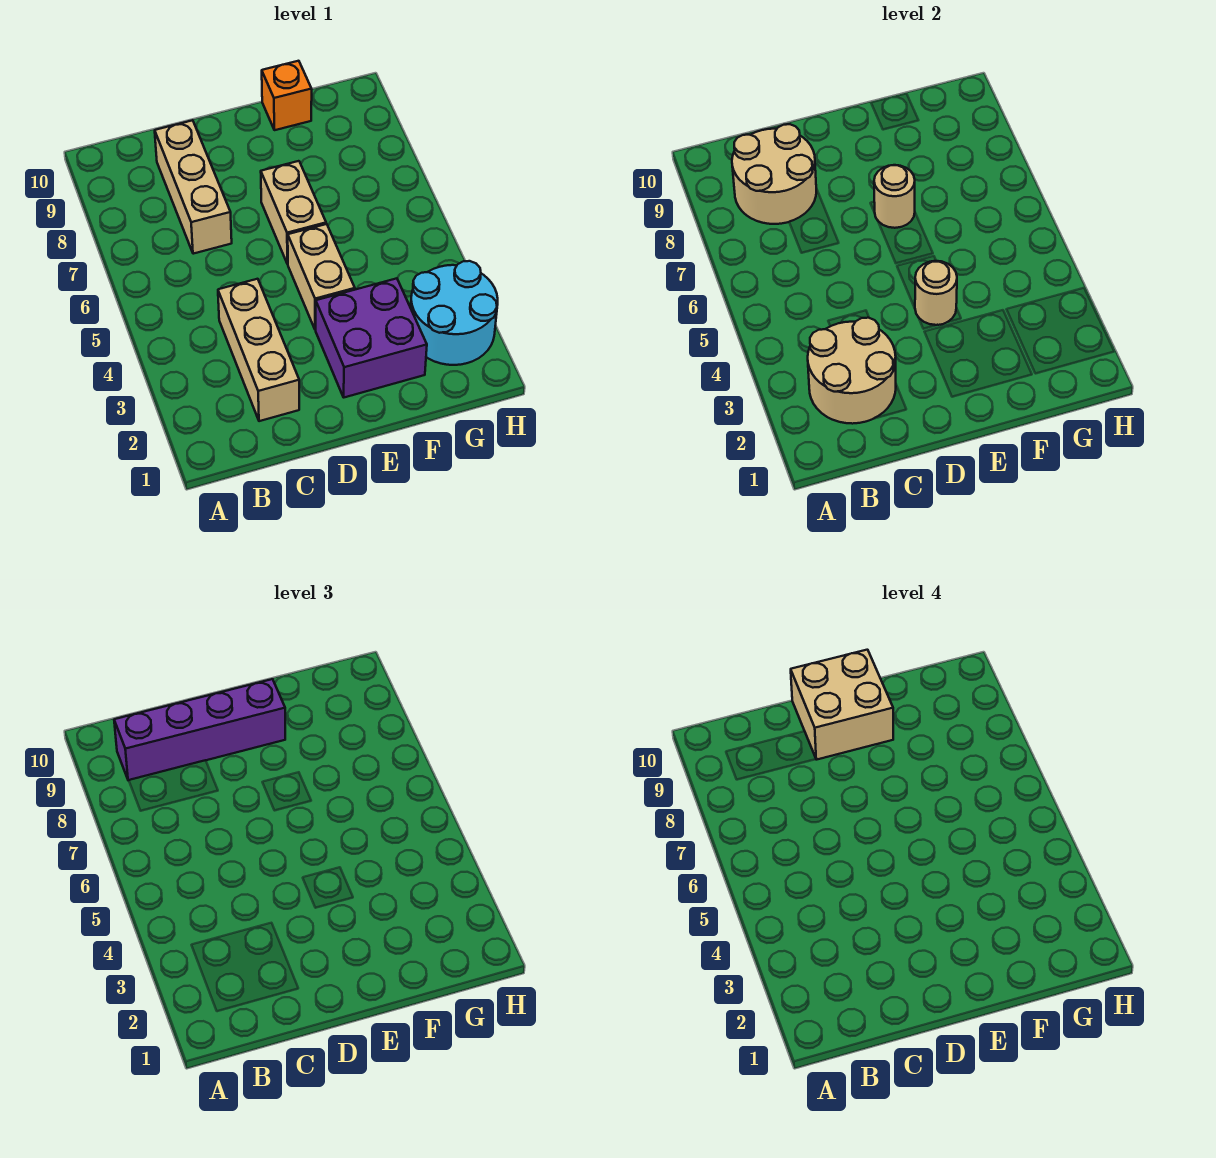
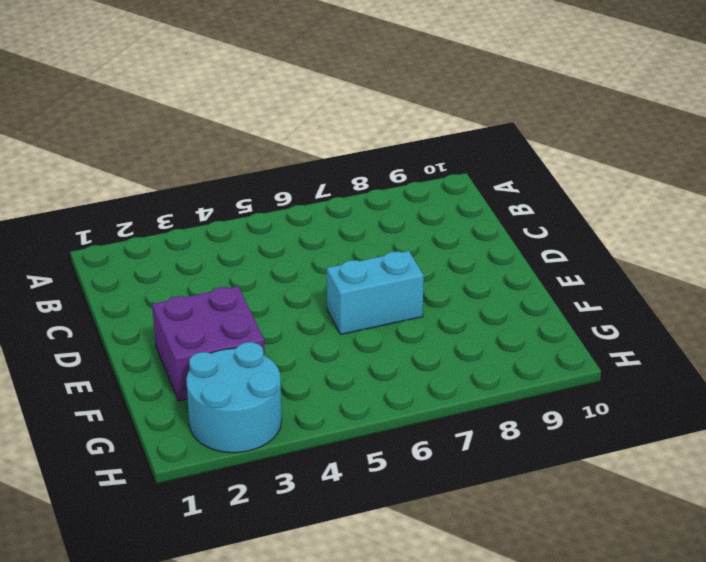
cyan brick E6:E7 level 1 -> tan brick E6:E7 level 1
none -> tan brick C2:C4 level 1
none -> tan brick C7:C9 level 1
none -> tan brick E4:E5 level 1

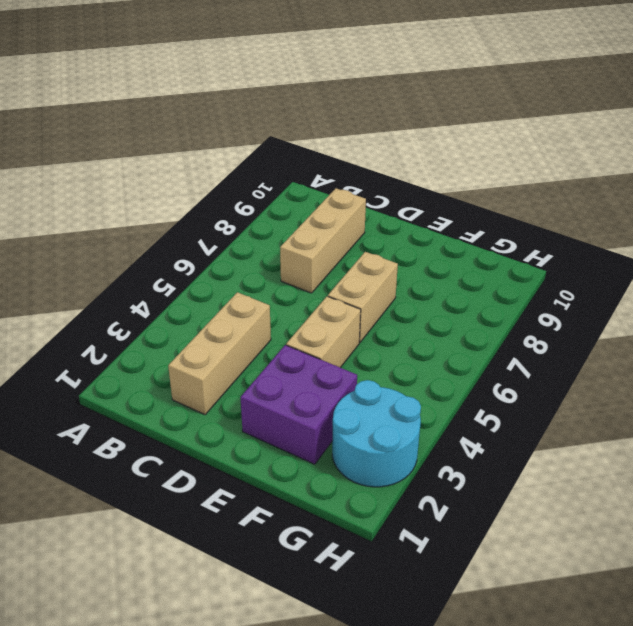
none -> orange brick F10 level 1
none -> tan round brick B2:C3 level 2
none -> tan round brick B8:C9 level 2

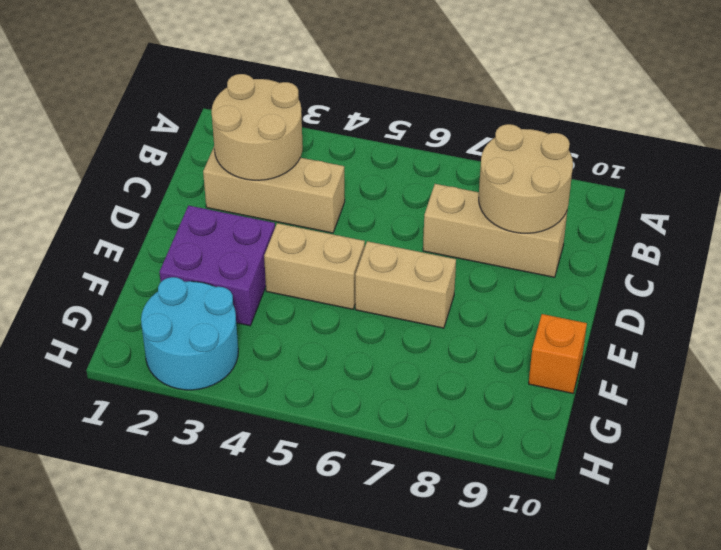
none -> tan round brick E4 level 2
none -> tan round brick E7 level 2
none -> purple brick B9:E9 level 3

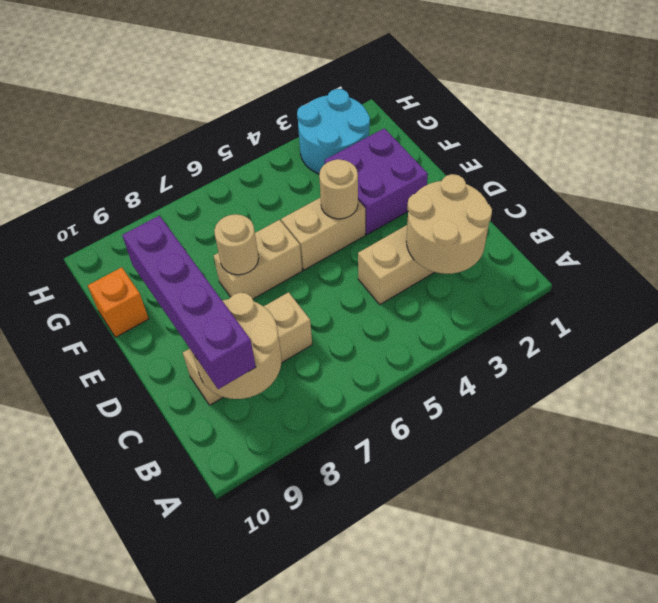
none -> tan brick D9:E10 level 4

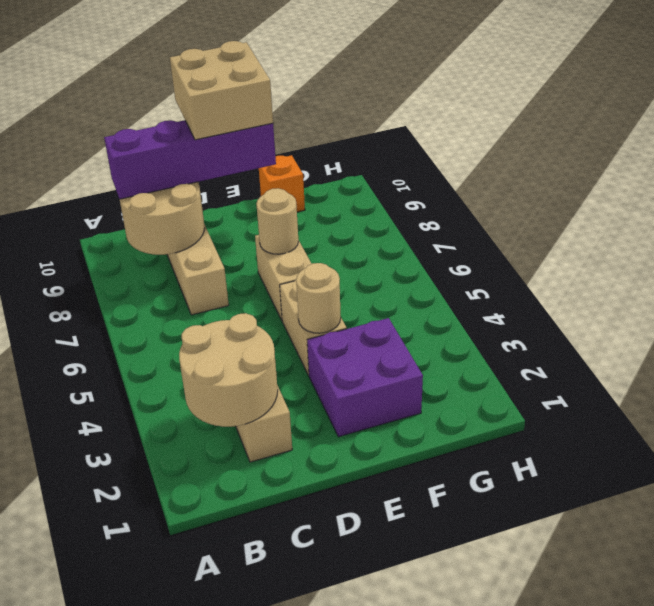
none -> cyan round brick G2:H3 level 1

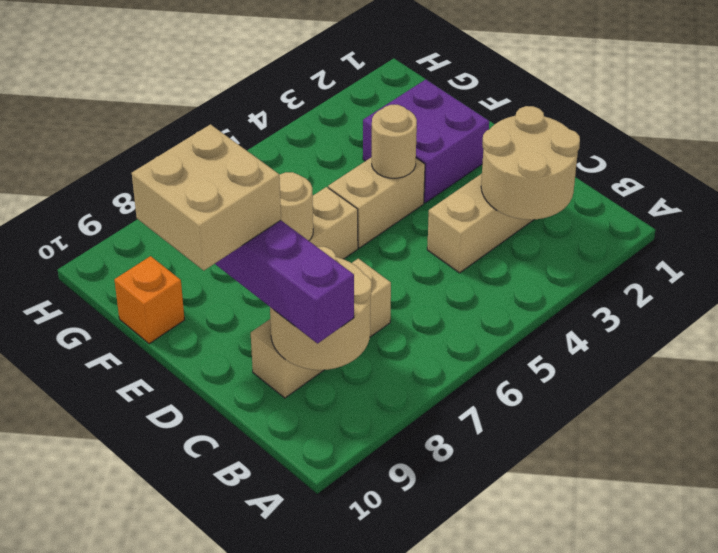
none -> cyan round brick G2:H3 level 1

